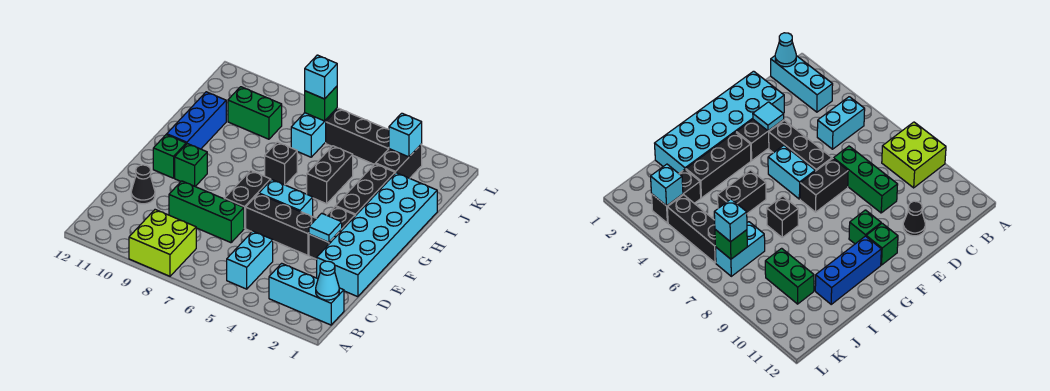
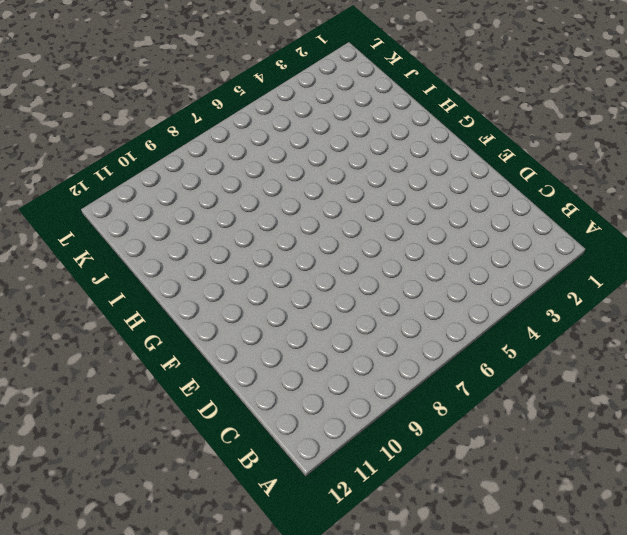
none -> lime brick A8:B9 level 1
none -> cyan brick B1:B3 level 1
none -> cyan brick B5:C5 level 1

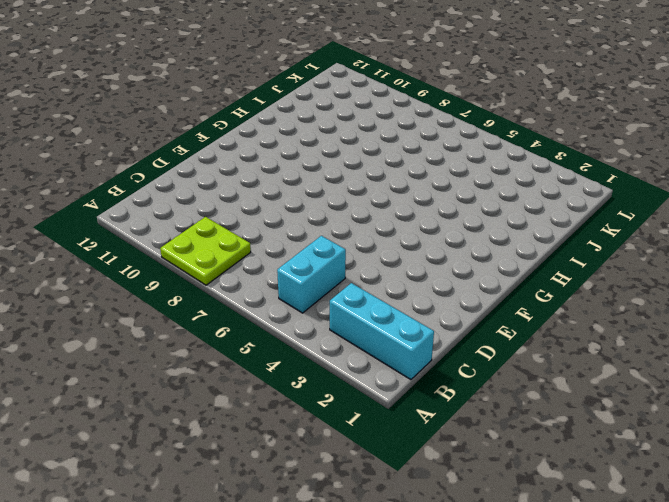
lime plate A8:B9 level 1 -> lime brick A8:B9 level 1
none -> cyan brick D1:I2 level 1
none -> green brick D7:D9 level 1
none -> black cone D11 level 1

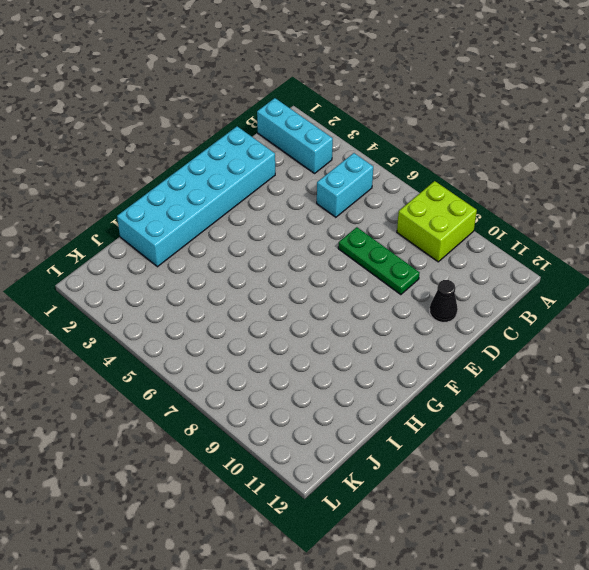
green plate D7:D9 level 1 -> green brick D7:D9 level 1
none -> black brick E3:F3 level 1
none -> black brick E4:E6 level 1
none -> black brick E7:F7 level 1

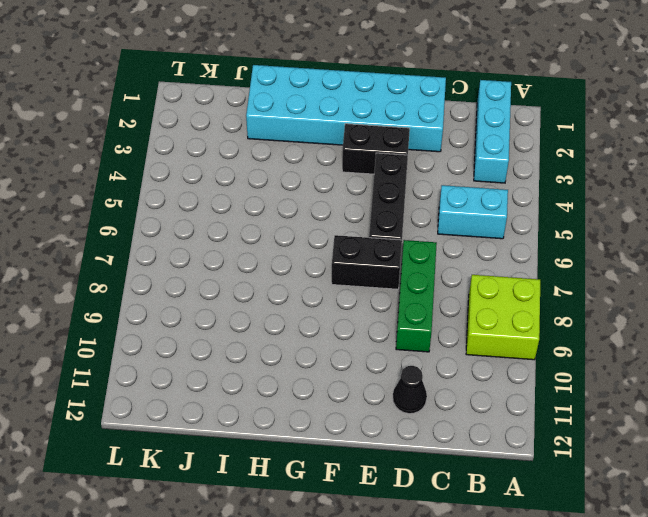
none -> cyan brick F5:F6 level 1
none -> green brick F10 level 1
none -> green brick F11 level 1

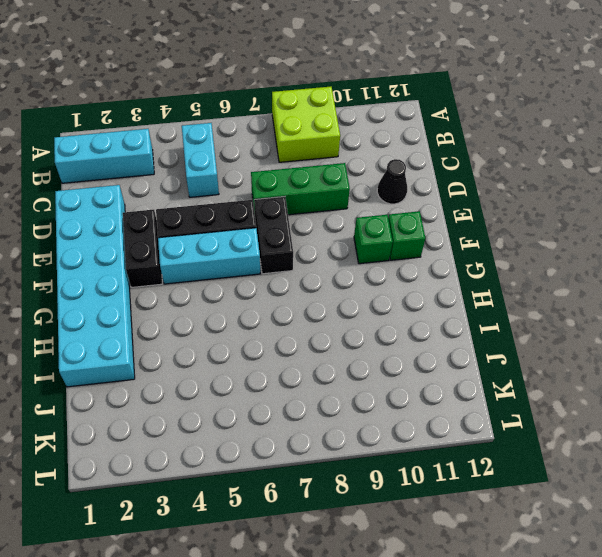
cyan brick F4:F6 level 1 -> cyan brick F5:F6 level 1
none -> black brick G3:I3 level 1
none -> blue brick G11:I11 level 1
none -> black brick H5:I5 level 1

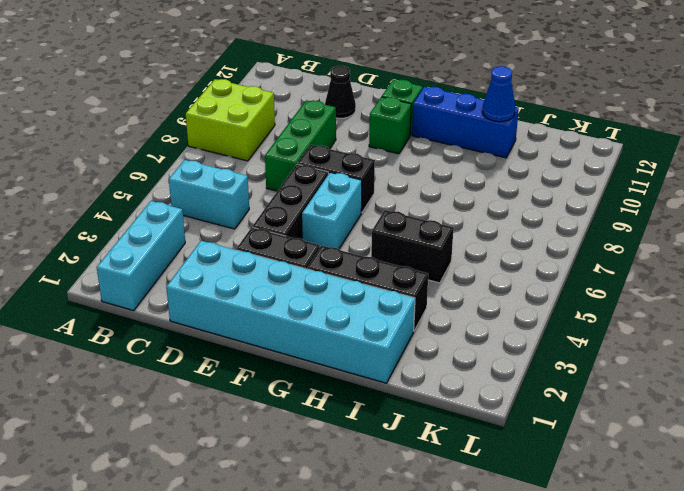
blue cone I11 level 2 -> none
none -> black brick H7 level 1
none -> black brick J3:K3 level 1
none -> cyan brick J7:K7 level 1

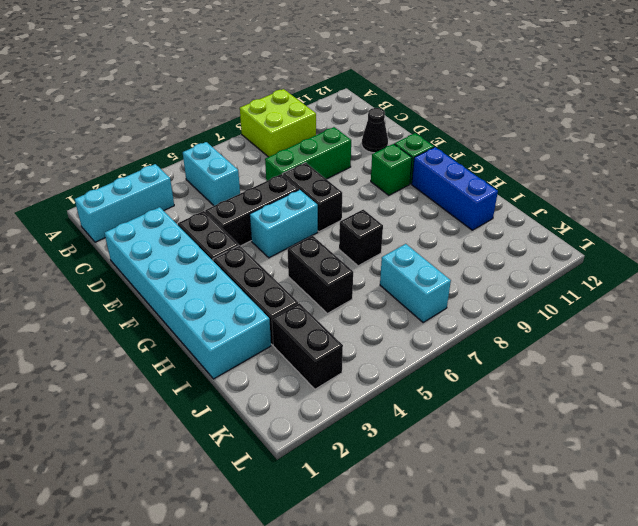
none -> green brick J9:J10 level 1
none -> black brick K4:K6 level 1
none -> cyan cone B1 level 2

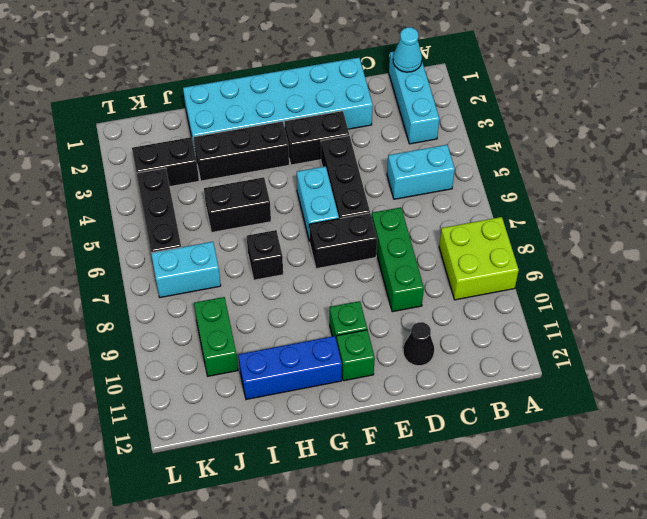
none -> cyan tile E3 level 2
none -> cyan brick K3 level 2
none -> green brick K7 level 2

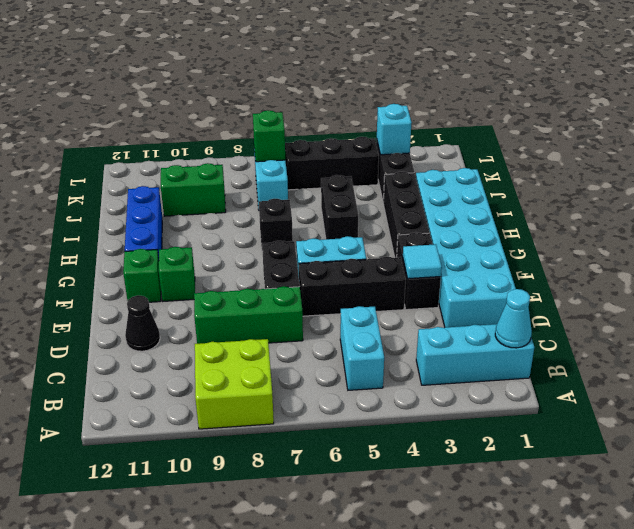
none -> cyan brick K7 level 3

